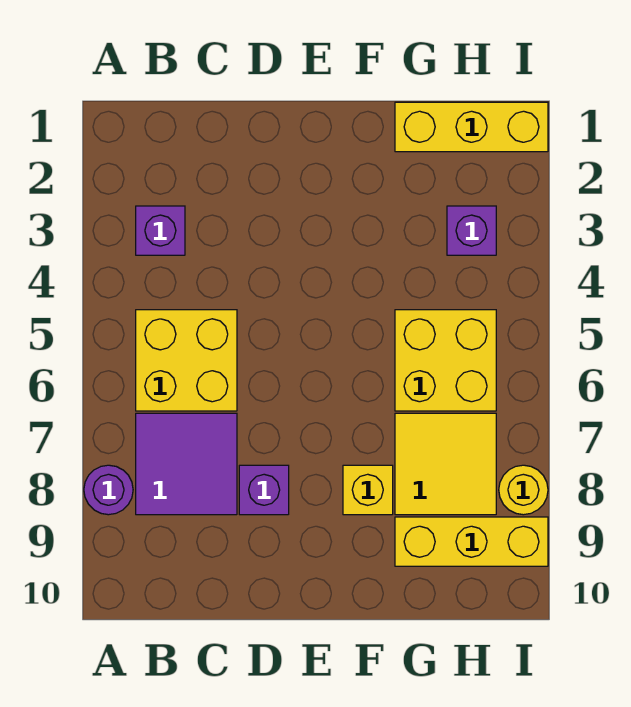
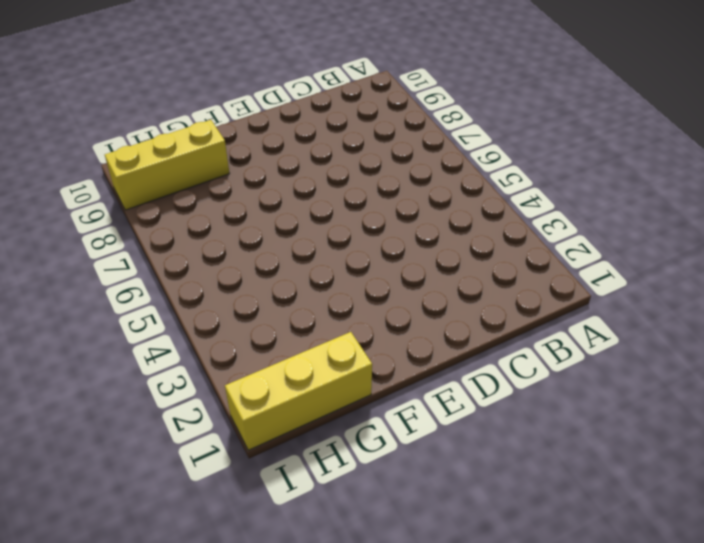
none -> purple round brick A8 level 1
none -> purple brick B3 level 1
none -> yellow brick B5:C6 level 1

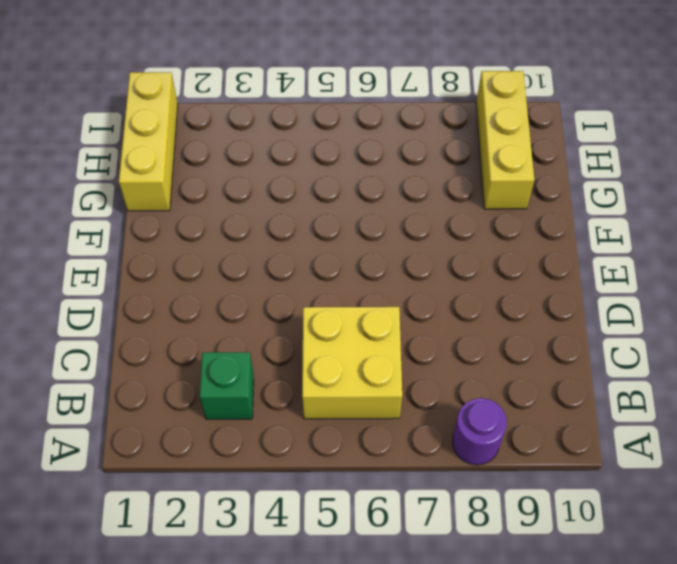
green brick B3 level 1 -> purple brick B3 level 1
none -> purple tile B7:C8 level 1
none -> purple brick D8 level 1
none -> yellow brick F8 level 1

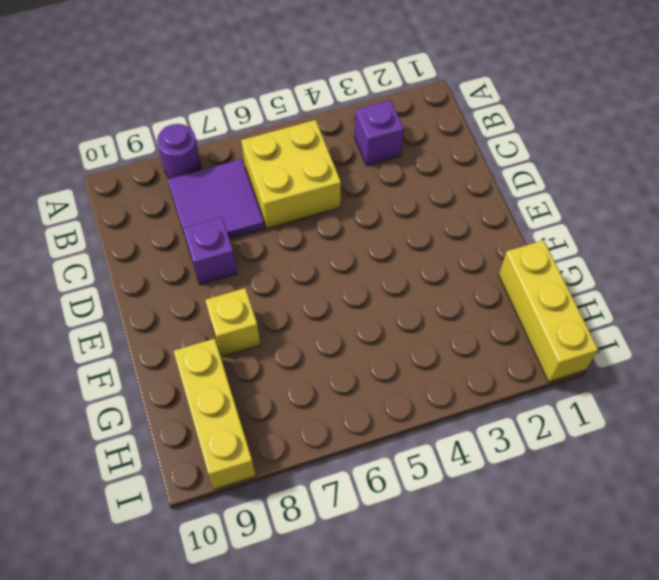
none -> yellow brick G5:H6 level 1
none -> yellow tile G7:H8 level 1
none -> purple brick H3 level 1

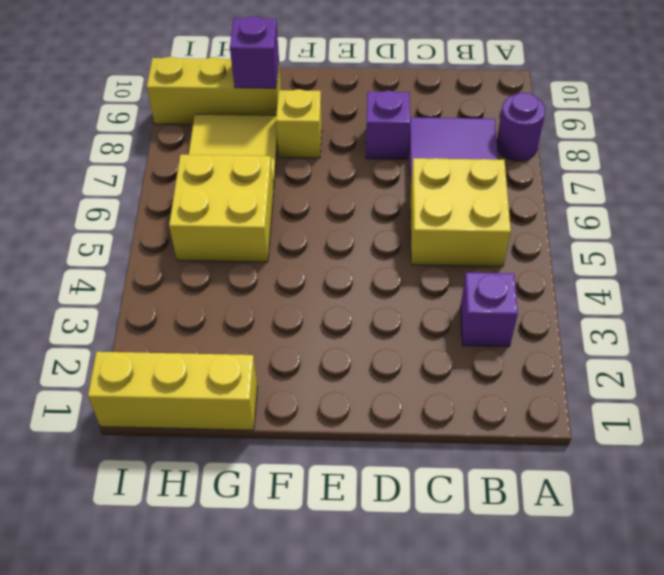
purple brick G9 level 2 -> purple brick H3 level 1
none -> yellow round brick I8 level 1

